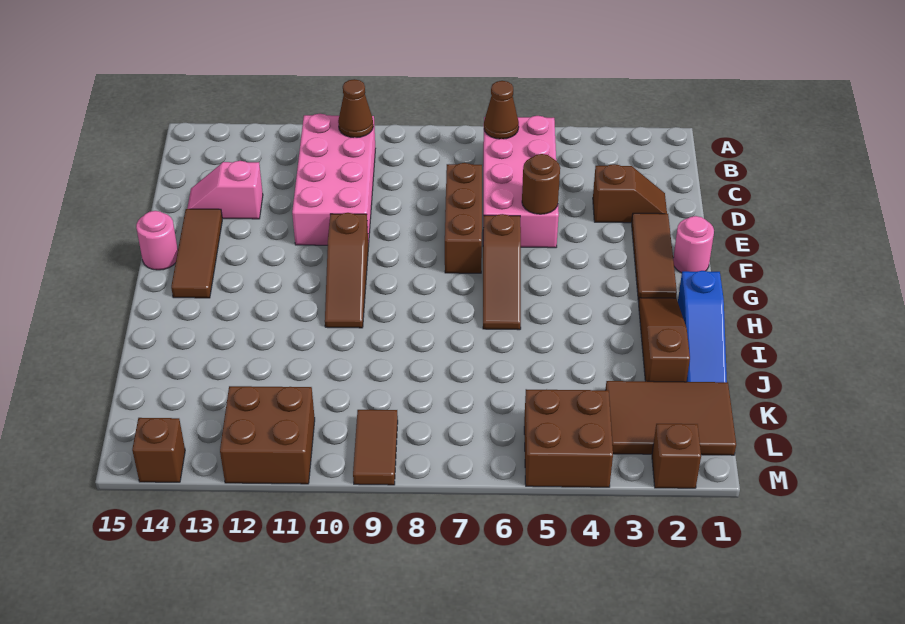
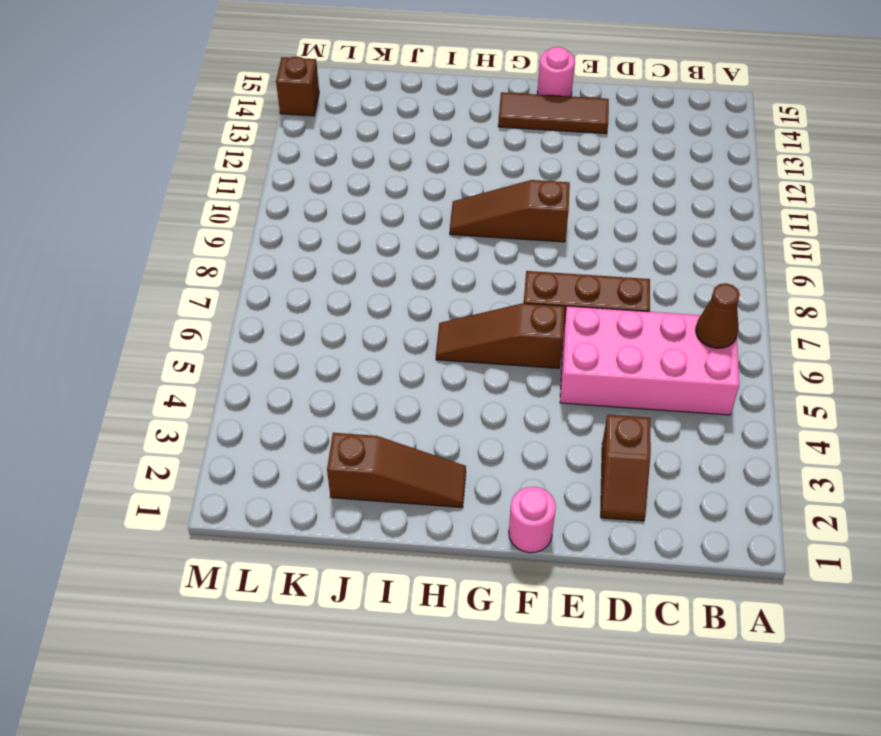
none -> pink brick B10:E11 level 1
none -> pink slope D13:D14 level 1 top 13
none -> brown tile E2:G2 level 1

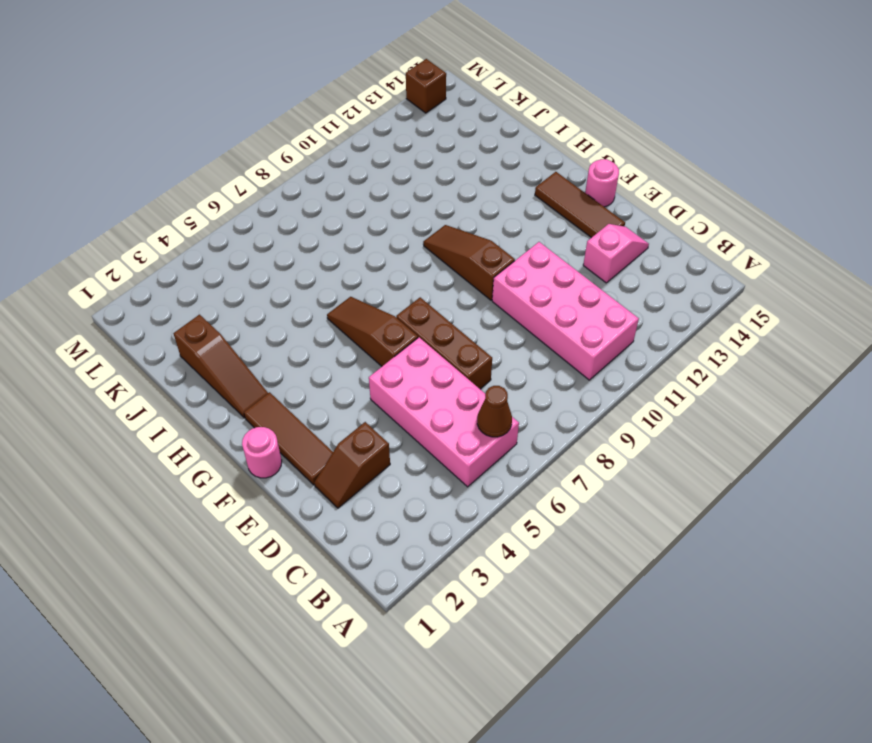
none -> blue slope H1:J1 level 1 top H
none -> brown tile K1:L3 level 1
none -> brown brick L4:M5 level 1

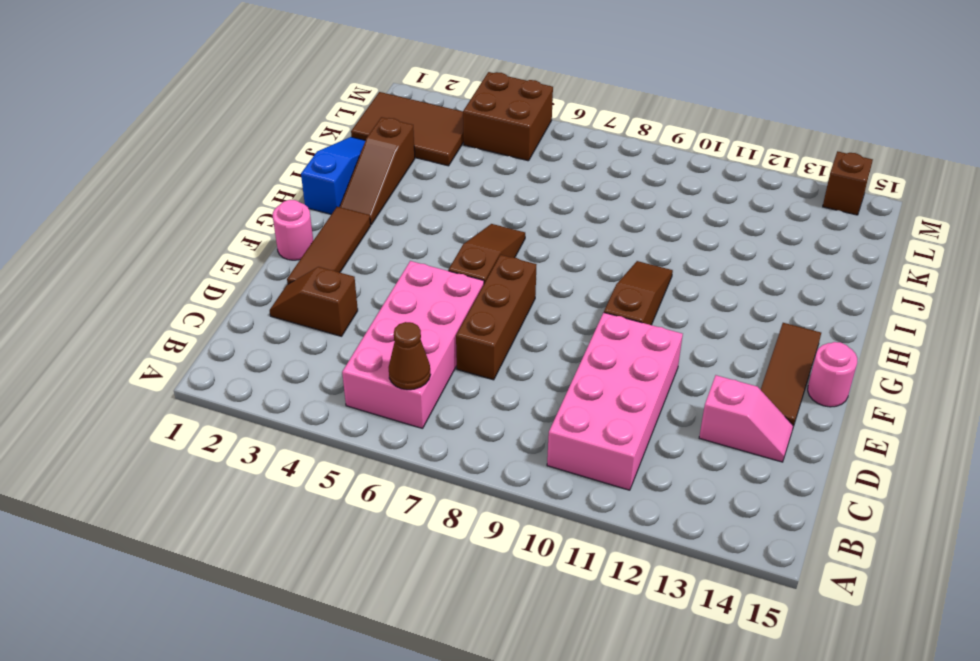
none -> brown tile L9:M9 level 1
none -> brown brick L11:M12 level 1
none -> brown brick M2 level 1

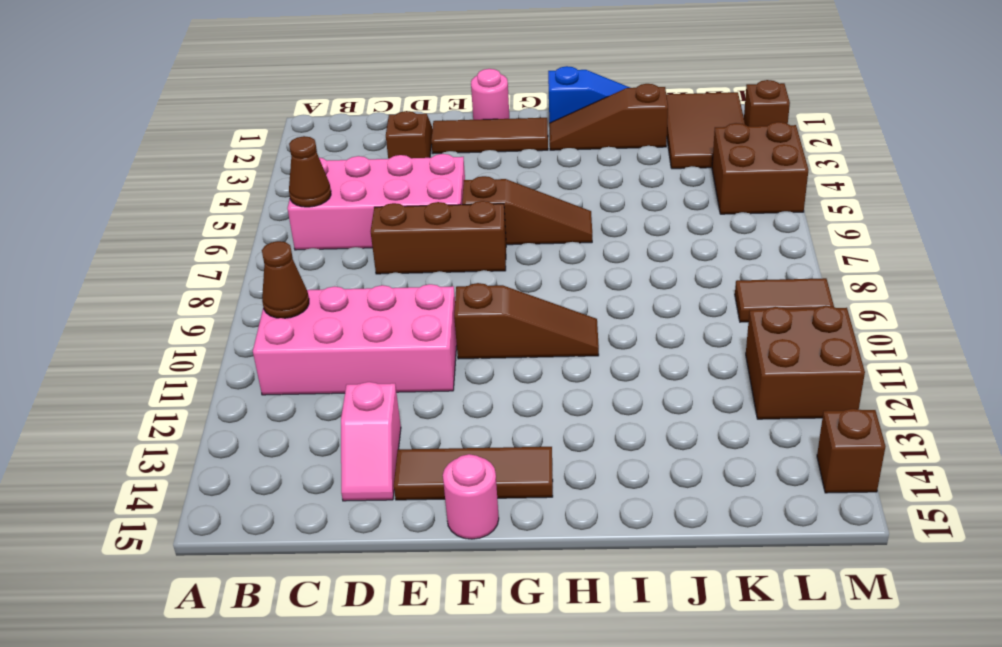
none -> brown round brick E5 level 2

